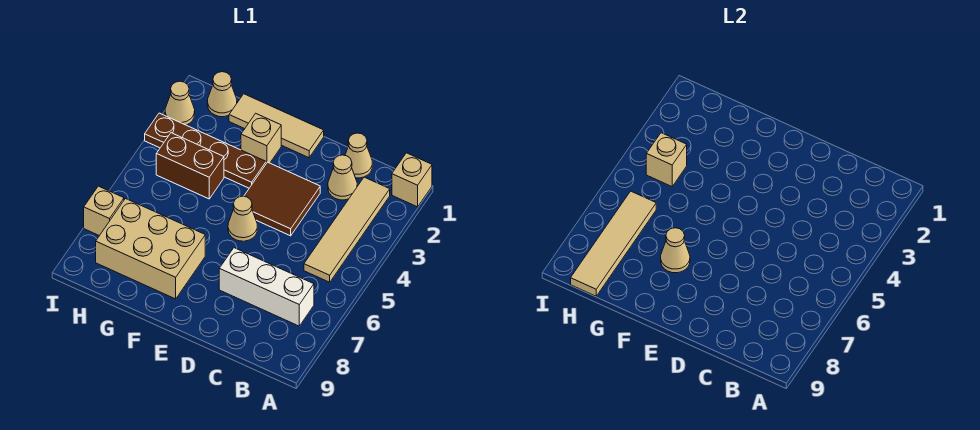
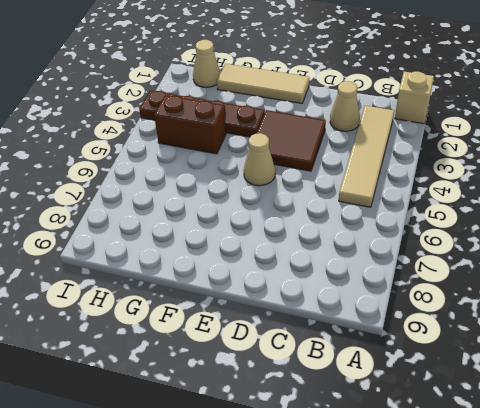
none -> white brick B7:D7 level 1
none -> tan cone C1 level 1
none -> tan brick F2 level 1

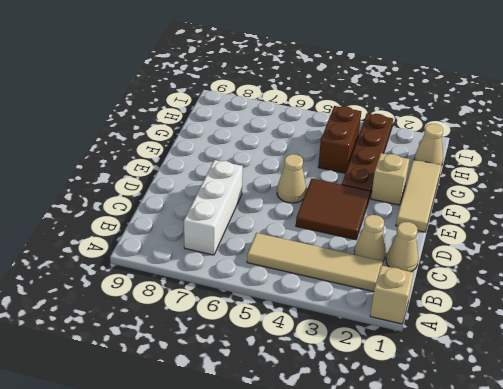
none -> tan brick F7:H8 level 1
none -> tan cone I2 level 1
none -> tan brick I7 level 1

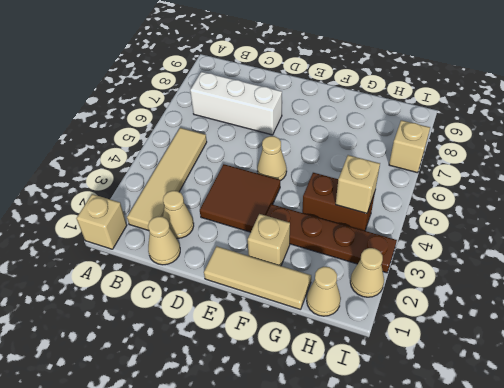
none -> tan brick F7:H8 level 1
none -> tan cone F7 level 2
none -> tan tile H6:H9 level 2

